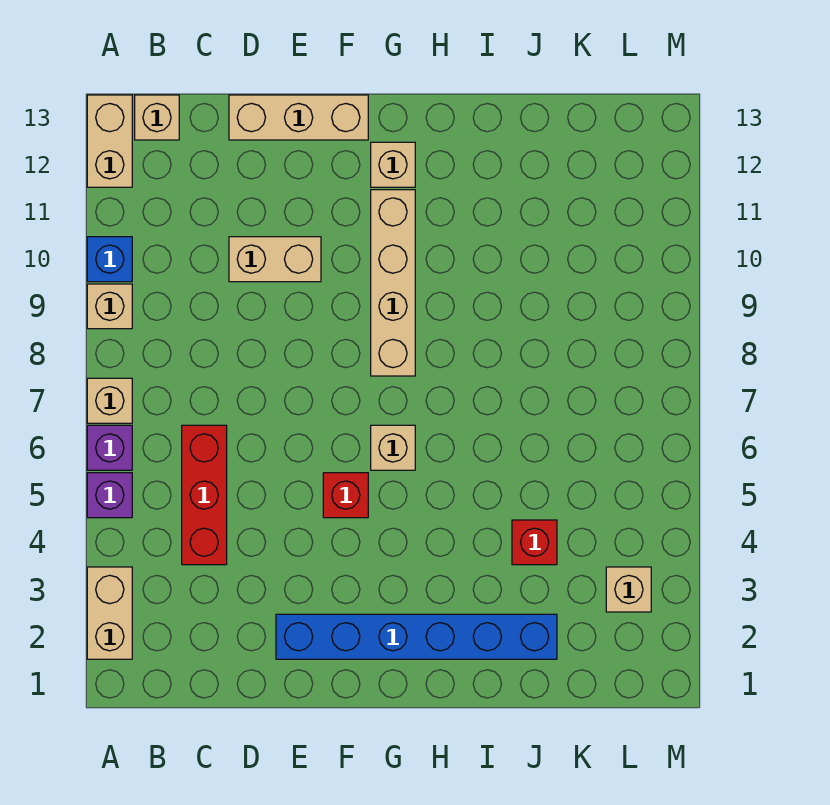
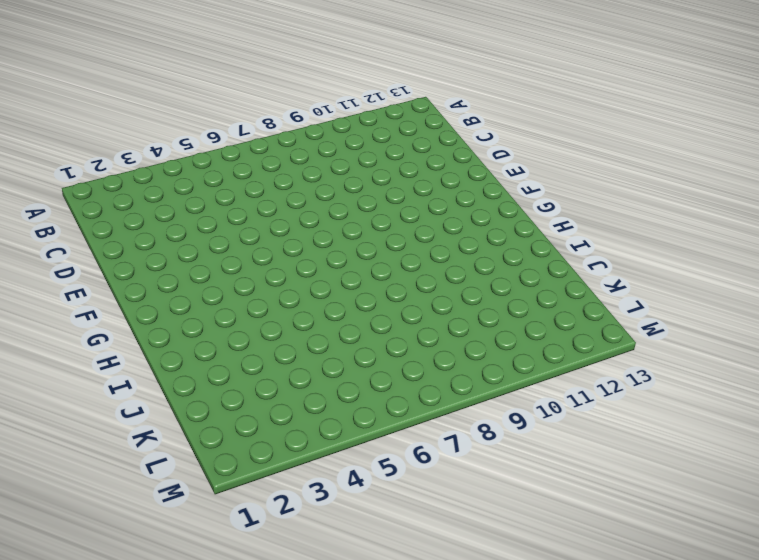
none -> tan brick A2:A3 level 1
none -> purple brick A5 level 1
none -> purple brick A6 level 1

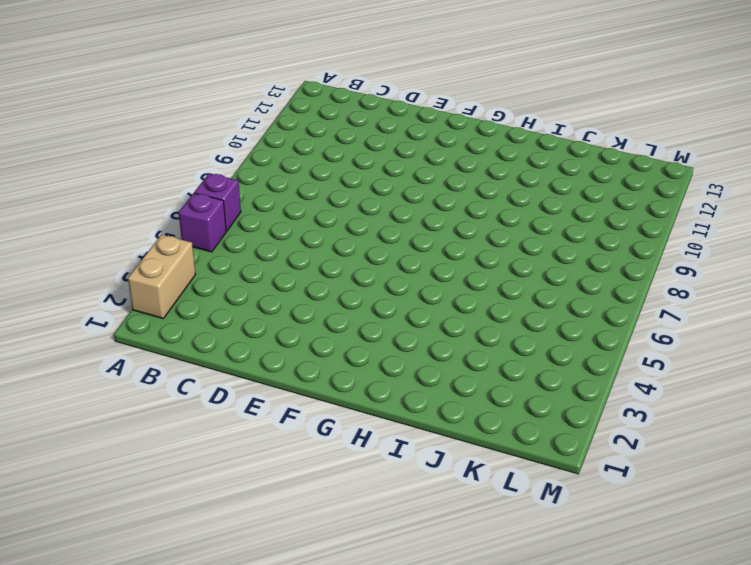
none -> tan brick A7 level 1
none -> tan brick A9 level 1
none -> blue brick A10 level 1

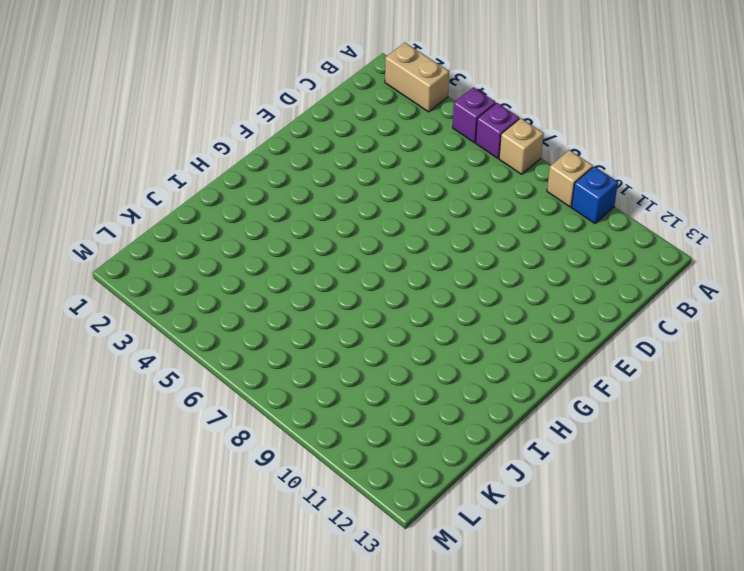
none -> tan brick A12:A13 level 1
none -> tan brick B13 level 1
none -> red brick C4:C6 level 1

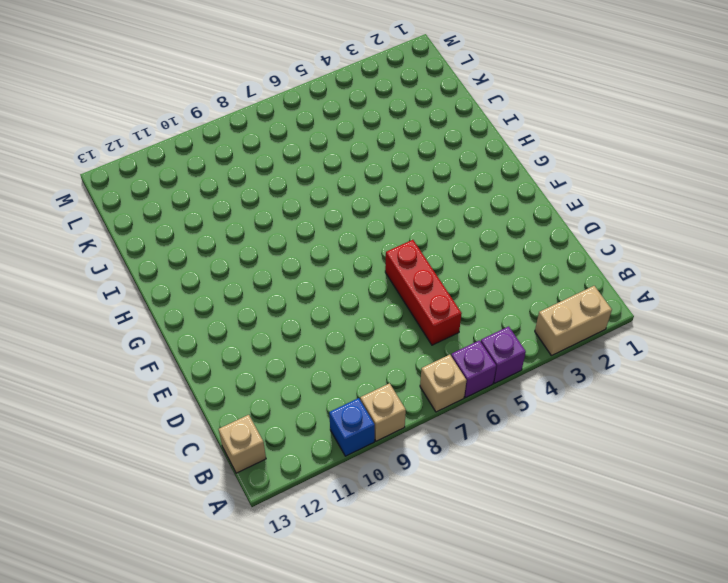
red brick C6:E6 level 1 -> red brick C4:C6 level 1
none -> tan brick A12:A13 level 1
none -> tan brick D10:E10 level 1
none -> tan brick D13:F13 level 1

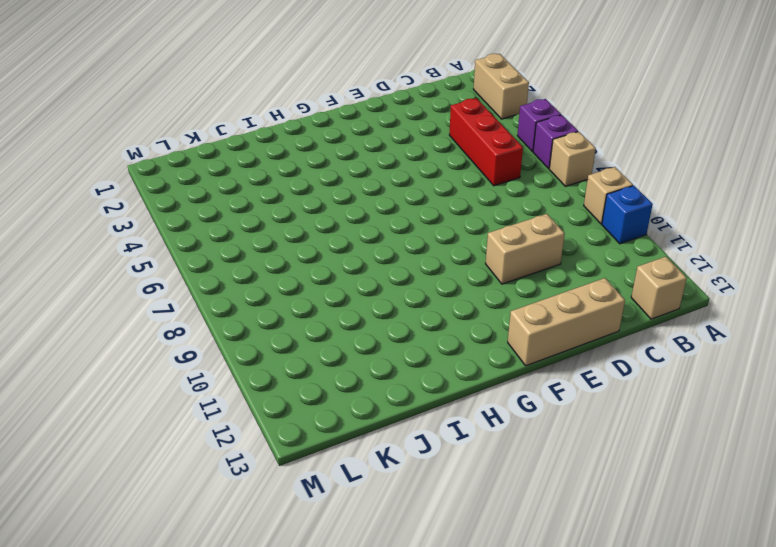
none -> tan brick A12:A13 level 1
none -> blue brick E2:J2 level 1
none -> red brick F5 level 1

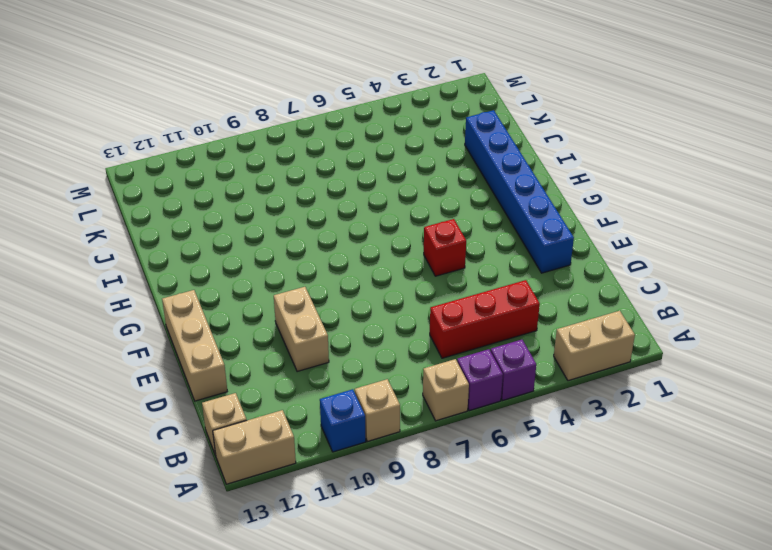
none -> tan brick G6 level 1
none -> tan brick G8:G11 level 1
none -> tan brick G12 level 1

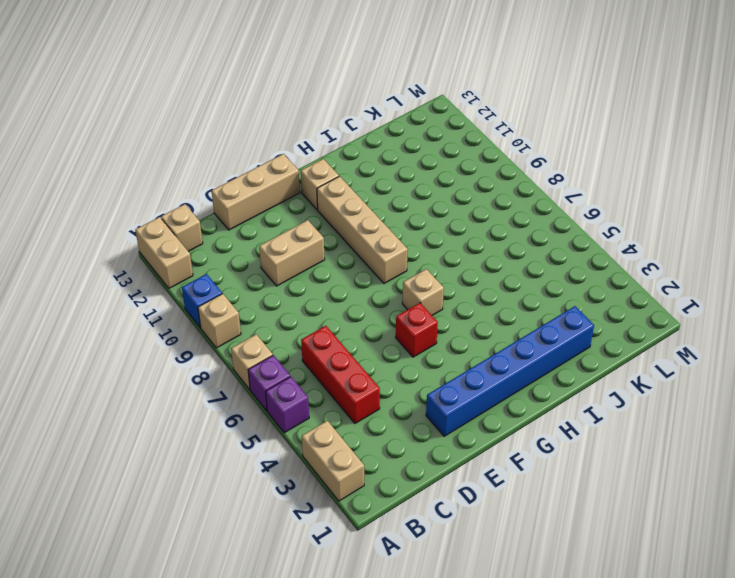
none -> red brick J4 level 1
none -> tan brick L3 level 1

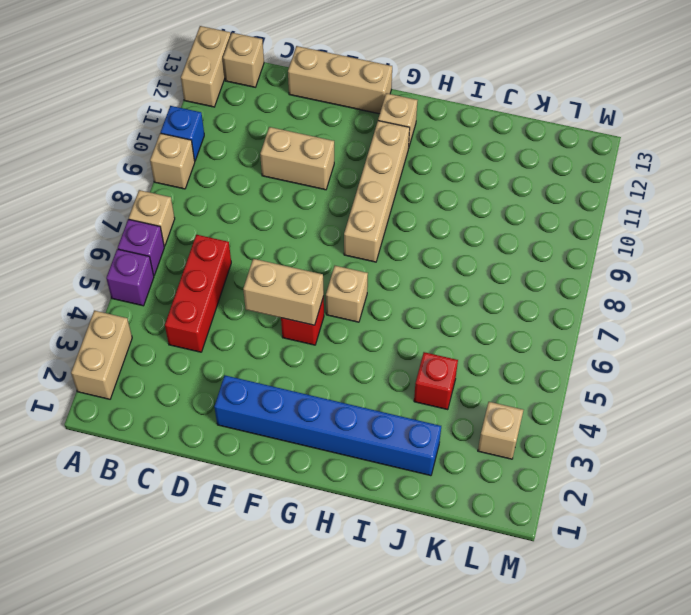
tan brick E5:F5 level 2 -> none

